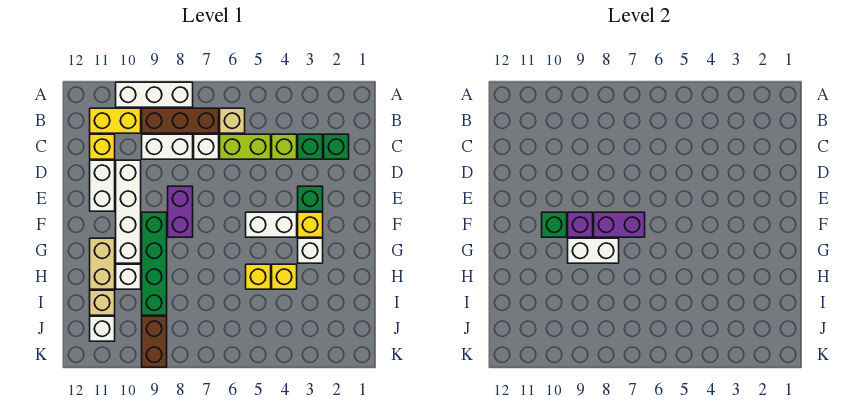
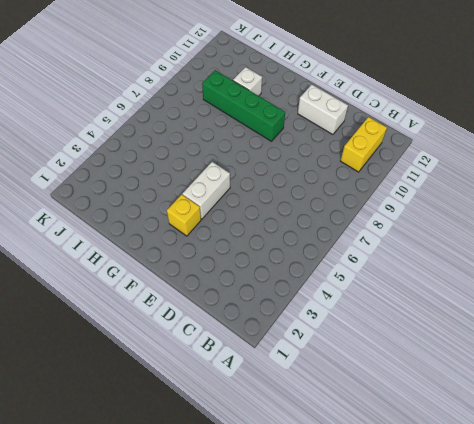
none -> white brick A8:A10 level 1
none -> tan brick B6 level 1
none -> brown brick B7:B9 level 1
none -> green brick C2 level 1

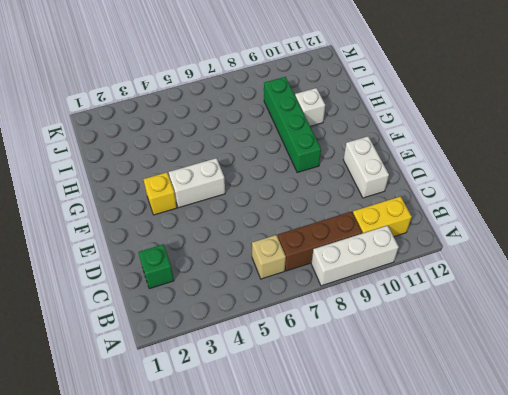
none -> green brick C3 level 1
none -> lime brick C4 level 1
none -> lime brick C5:C6 level 1
none -> white brick C7 level 1

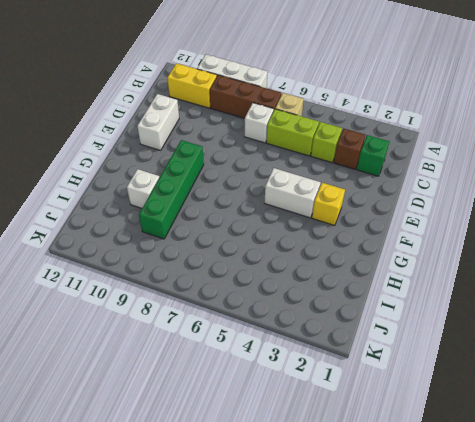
brown brick C3 level 1 -> green brick C3 level 1
none -> white brick C8:C9 level 1
none -> yellow brick C11 level 1
none -> white brick D10:G10 level 1
none -> green brick E3 level 1

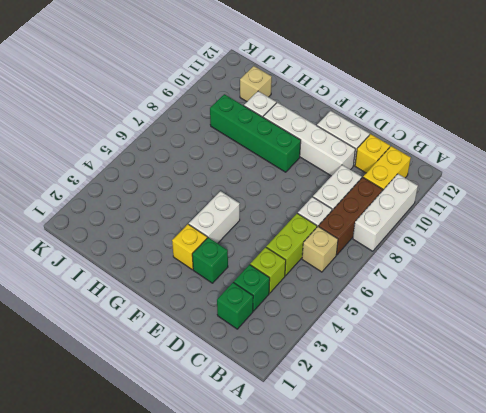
none -> purple brick E8:F8 level 1
none -> white brick G3 level 1
none -> tan brick G11:H11 level 1
none -> yellow brick H4 level 1

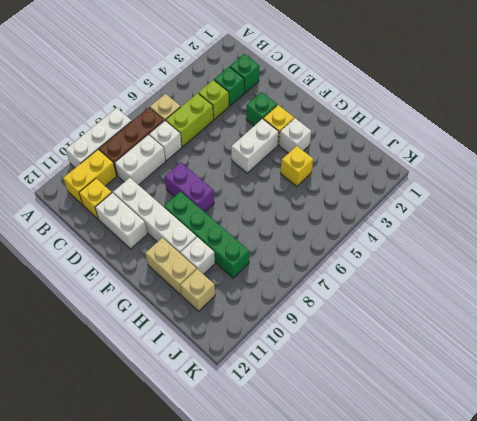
none -> yellow brick H5 level 1
none -> brown brick J9:K9 level 1
none -> white brick J11 level 1
none -> purple brick F7:F8 level 2

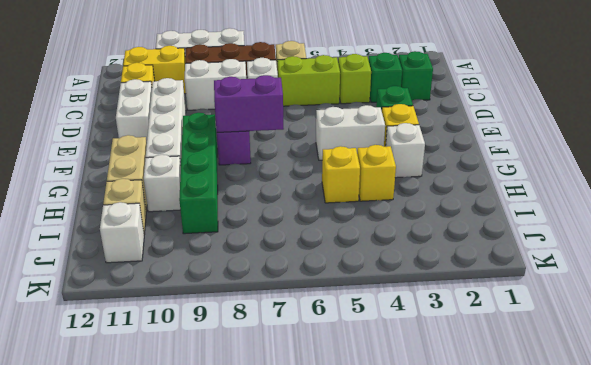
none -> brown brick J9:K9 level 1
none -> purple brick F9 level 2
none -> green brick F10 level 2
none -> white brick G8:G9 level 2

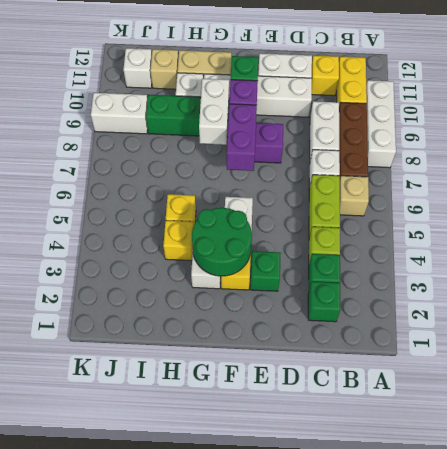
green round brick F3:G4 level 2 -> none
white brick J9:K9 level 1 -> brown brick J9:K9 level 1

